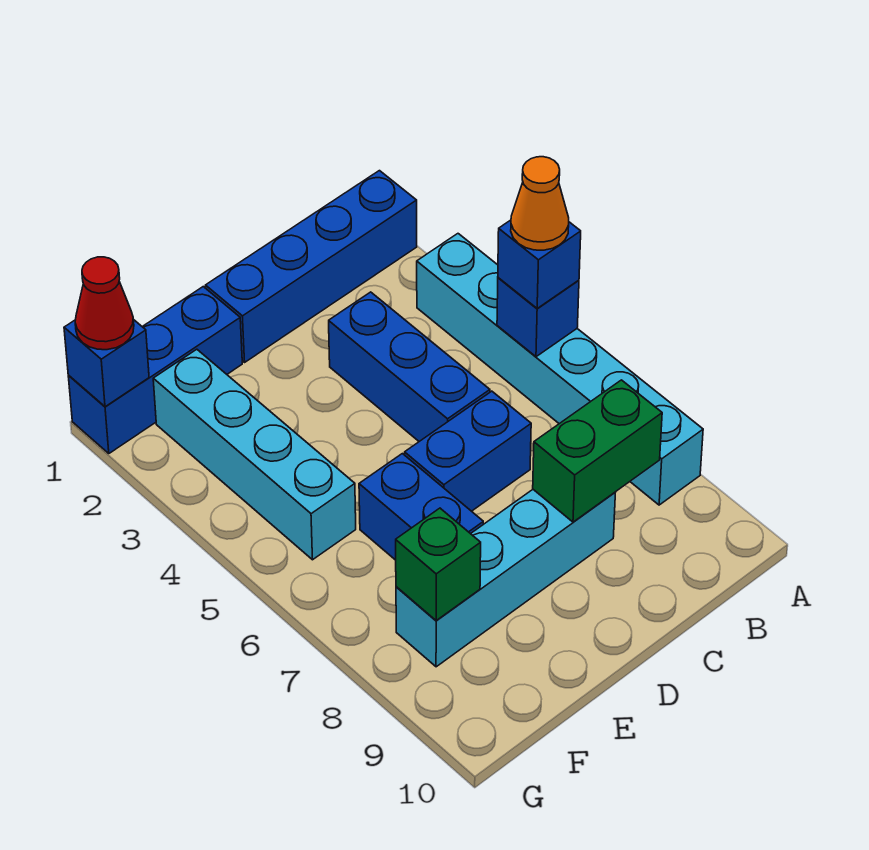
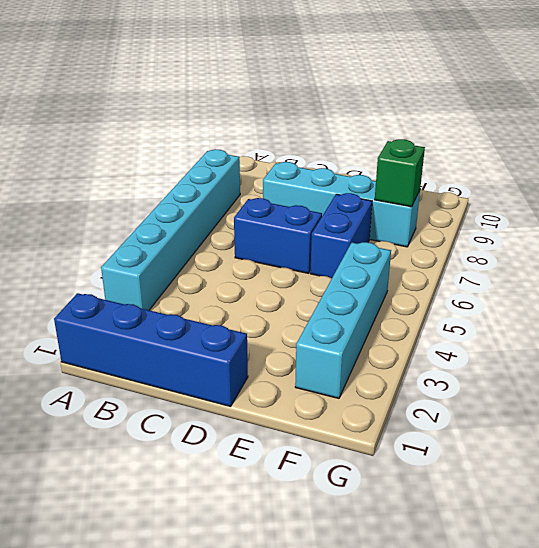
none -> blue brick C3:C5 level 1
none -> blue brick E1:G1 level 1
none -> blue brick A5 level 2

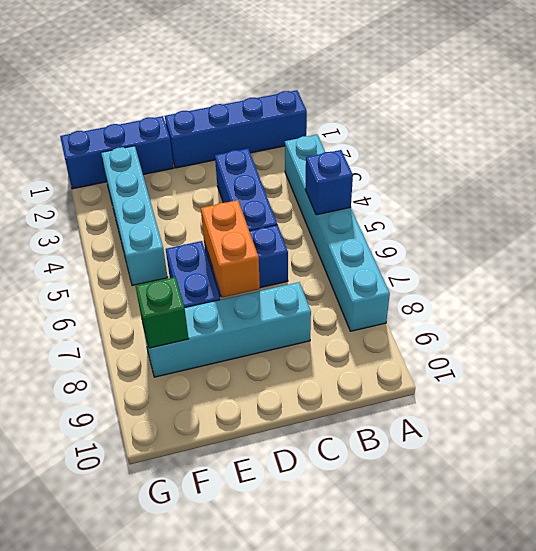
orange brick D6:D7 level 2 -> none
none -> green brick B8:C8 level 2
none -> blue brick G1 level 2
none -> blue brick A5 level 3

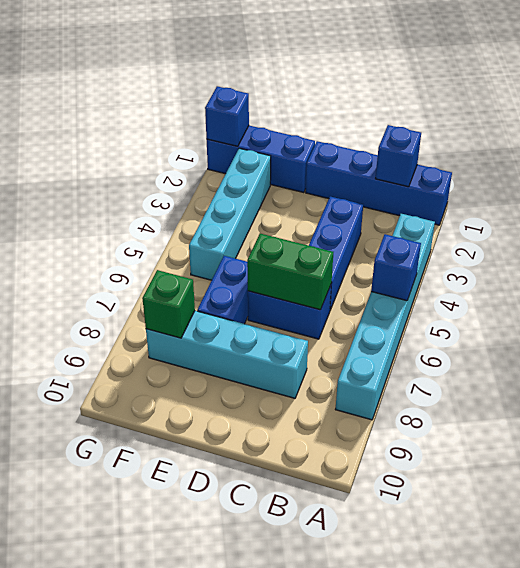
blue brick B1 level 2 -> blue brick A5 level 3
green brick C6:D6 level 2 -> green brick B8:C8 level 2
none -> red cone G1 level 3
none -> orange cone A5 level 4

